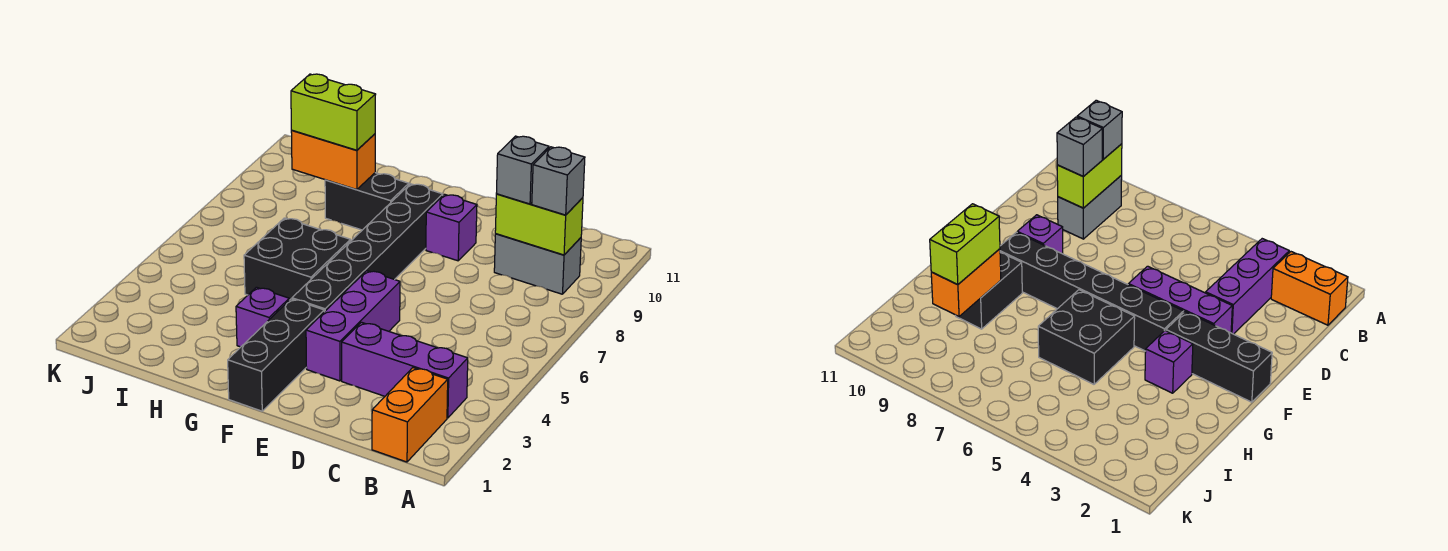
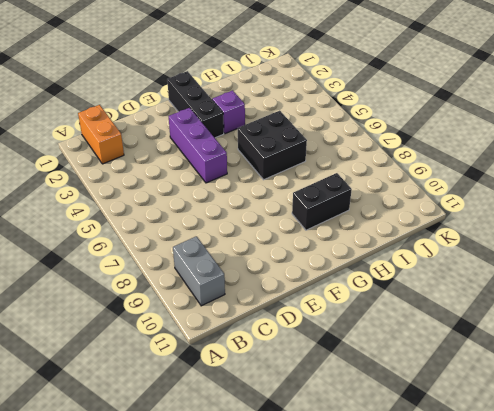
grey brick B9:B10 level 1 -> grey brick B9:C9 level 1
none -> purple brick B3:D3 level 1
none -> purple brick E9 level 1
none -> black brick F4:F9 level 1

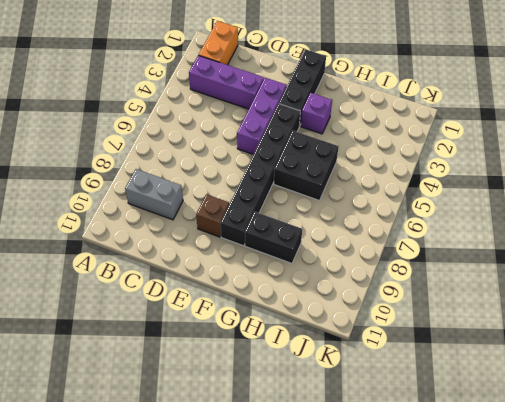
brown brick E9 level 1 -> purple brick E9 level 1
none -> lime brick B9:C9 level 2
none -> orange brick H9:I9 level 2
none -> grey brick B9 level 3

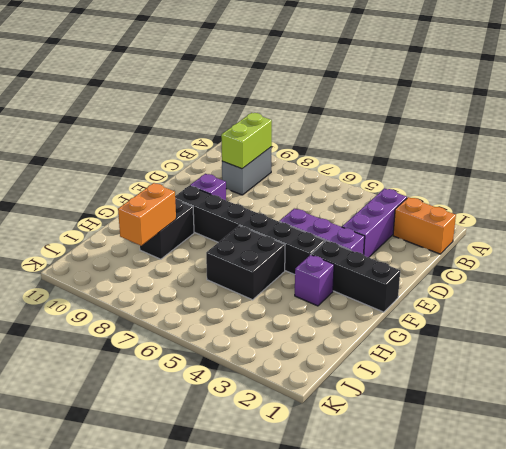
none -> grey brick B9 level 3
none -> grey brick C9 level 3
none -> lime brick H9:I9 level 3

